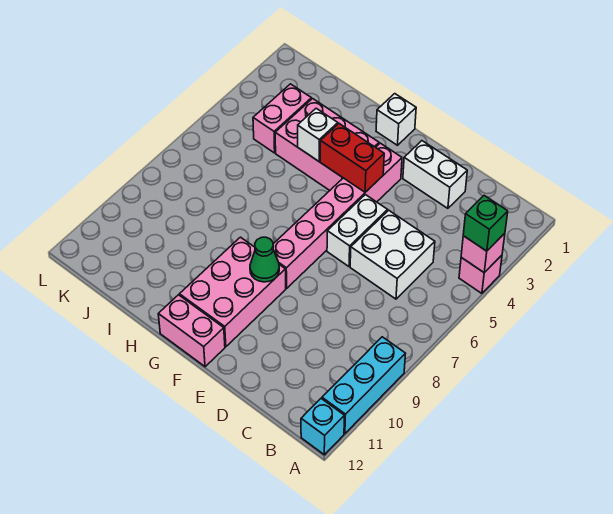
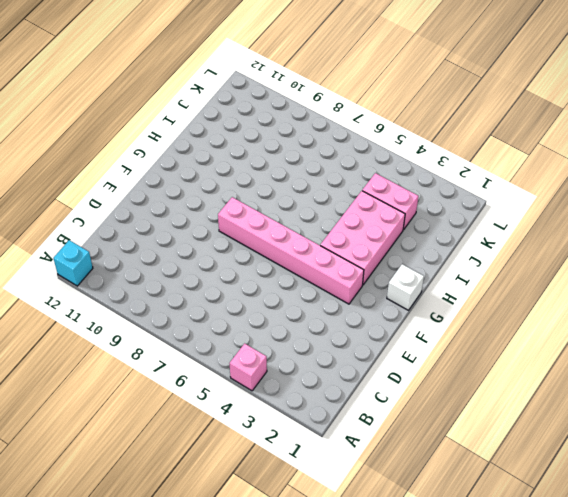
none -> cyan brick A9:A11 level 1
none -> white brick C5:D6 level 1
none -> white brick D2:E2 level 1

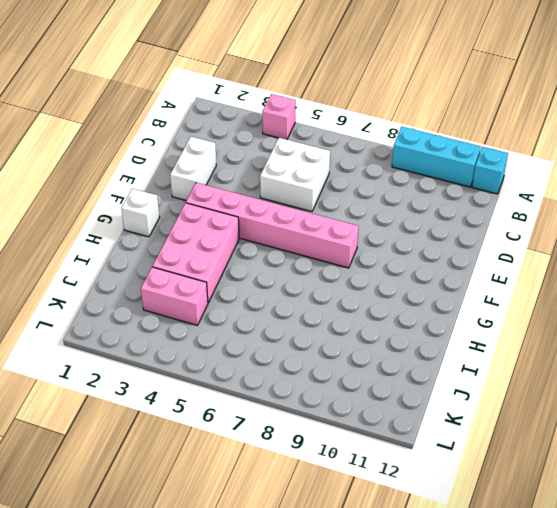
none -> white brick E5:E6 level 1
none -> pink brick F9:G11 level 1
none -> pink brick F12:G12 level 1

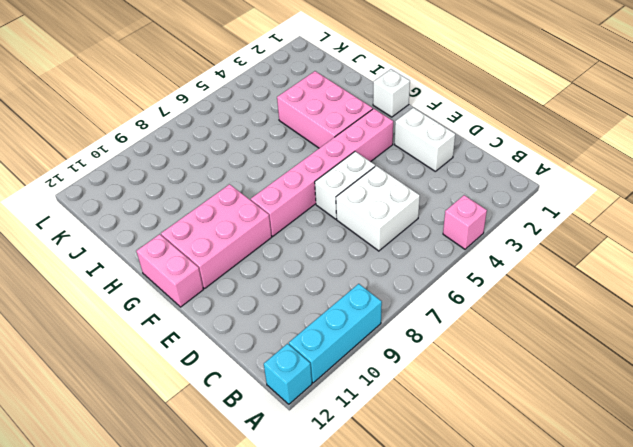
none -> pink brick J3:J4 level 1
none -> pink brick A4 level 2
none -> red brick F4:G4 level 2

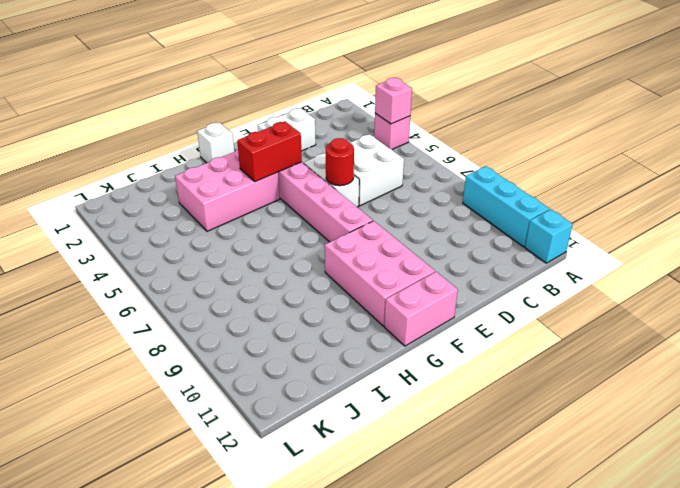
red round brick E6 level 2 -> none
none -> pink brick J3:J4 level 1
none -> green cone F9 level 2
none -> white brick H4 level 2

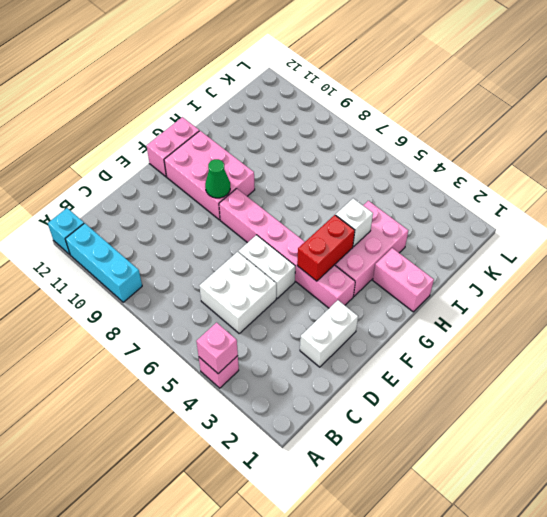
pink brick H1:H2 level 1 -> pink brick J3:J4 level 1
none -> white brick G1 level 1
none -> green brick A4 level 3

